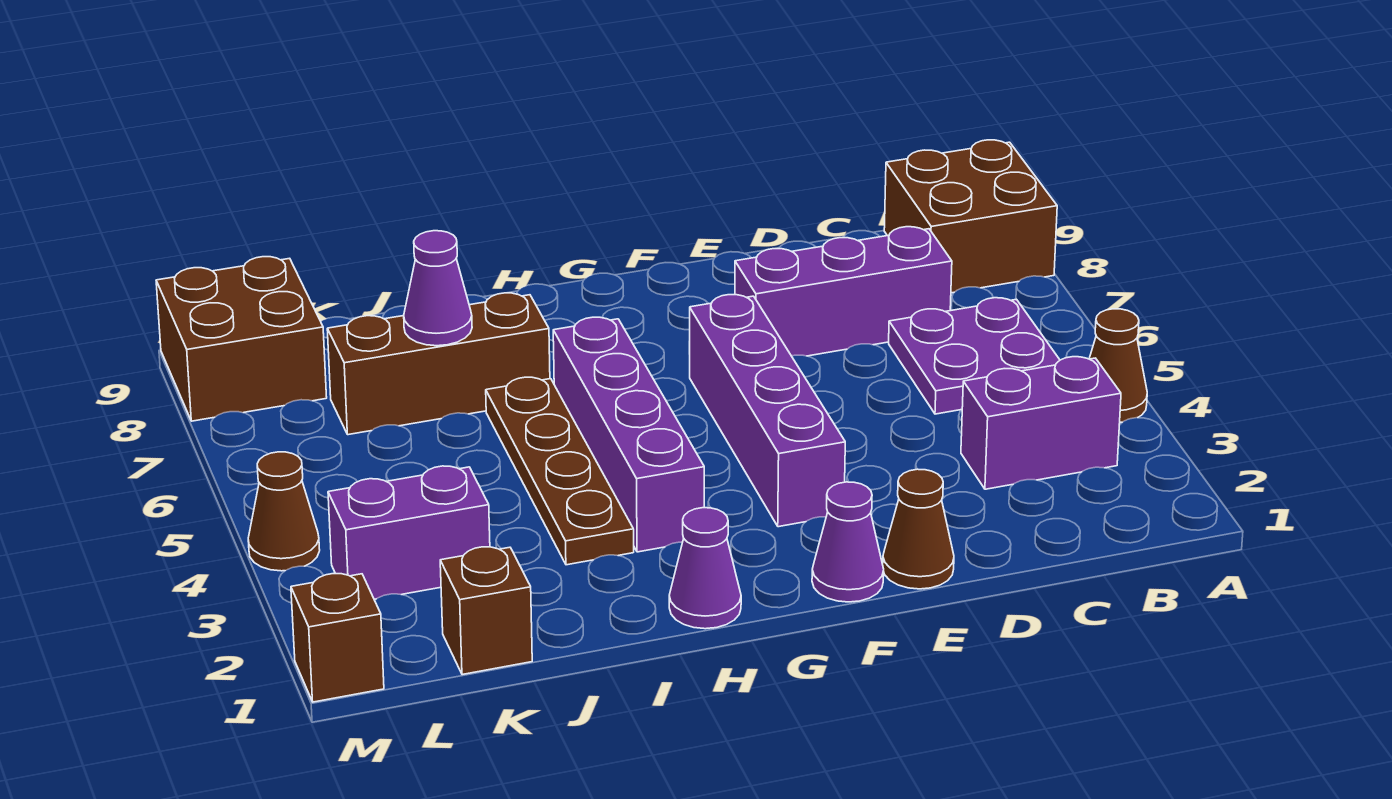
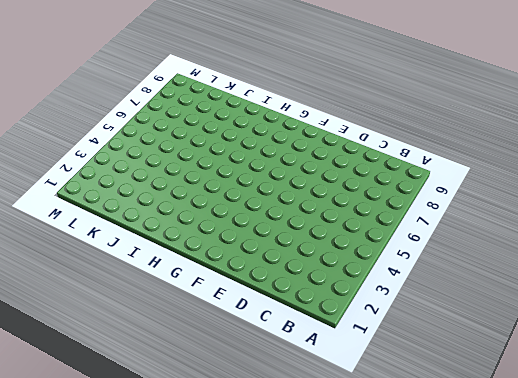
none -> brown cone A4 level 1
none -> brown brick A8:B9 level 1
none -> purple brick B3:C3 level 1

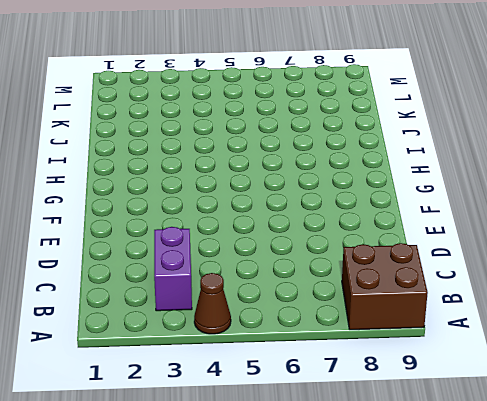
none -> purple plate B5:C6 level 1
none -> purple brick C7:E7 level 1
none -> brown cone E1 level 1

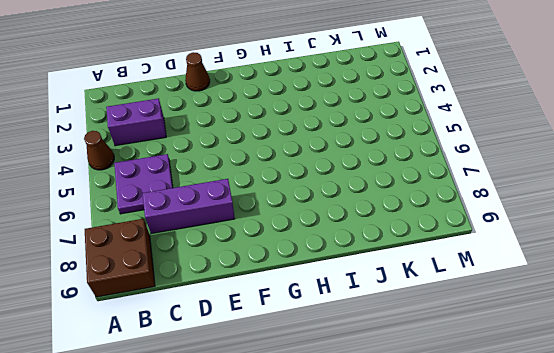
none -> purple cone F1 level 1
none -> purple brick F3:F6 level 1
none -> purple cone H1 level 1

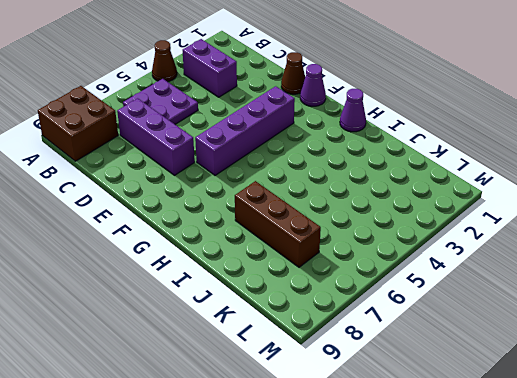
none -> purple brick H3:H6 level 1
none -> brown plate I3:I6 level 1
none -> brown brick K1 level 1

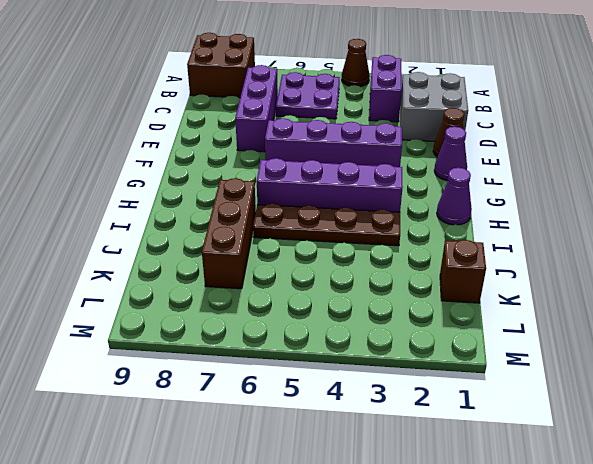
grey brick C1:D2 level 1 -> none
none -> purple brick K3:L3 level 1
none -> brown brick L8:M9 level 1
none -> brown brick M1 level 1

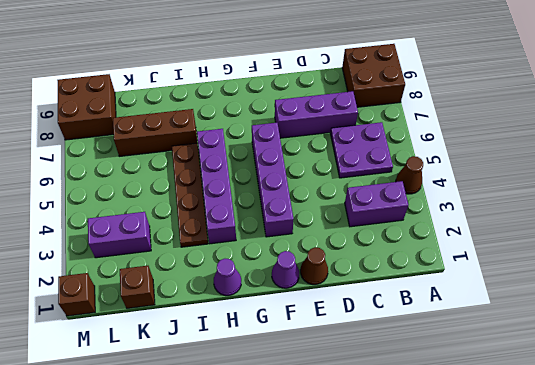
none -> brown cone M4 level 1
none -> purple cone J7 level 2

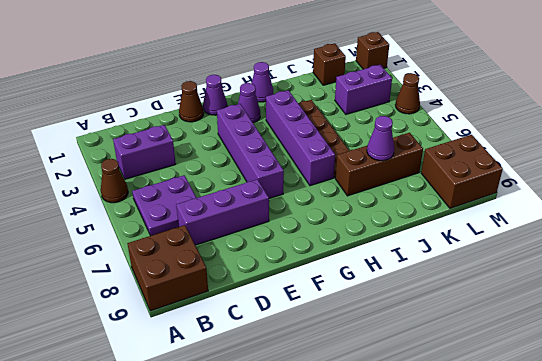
purple cone G2 level 1 -> none

